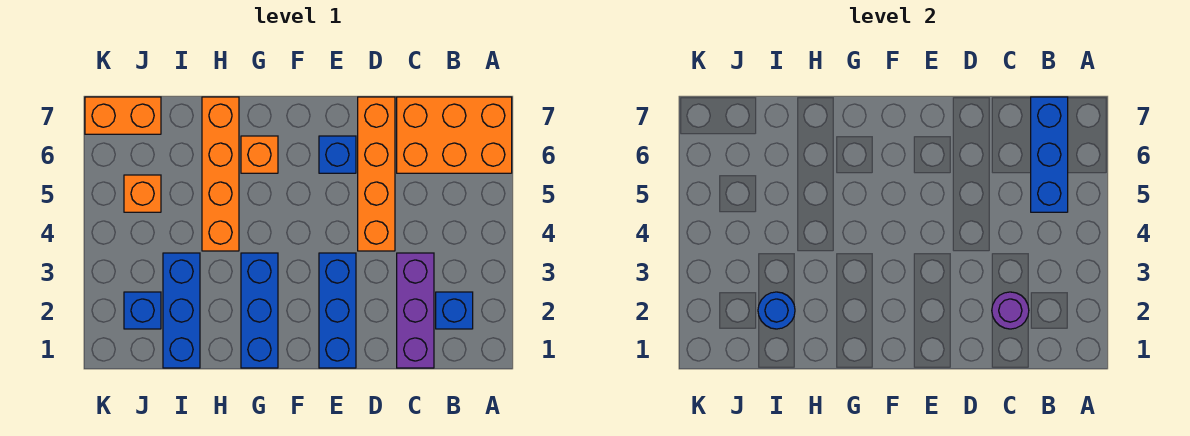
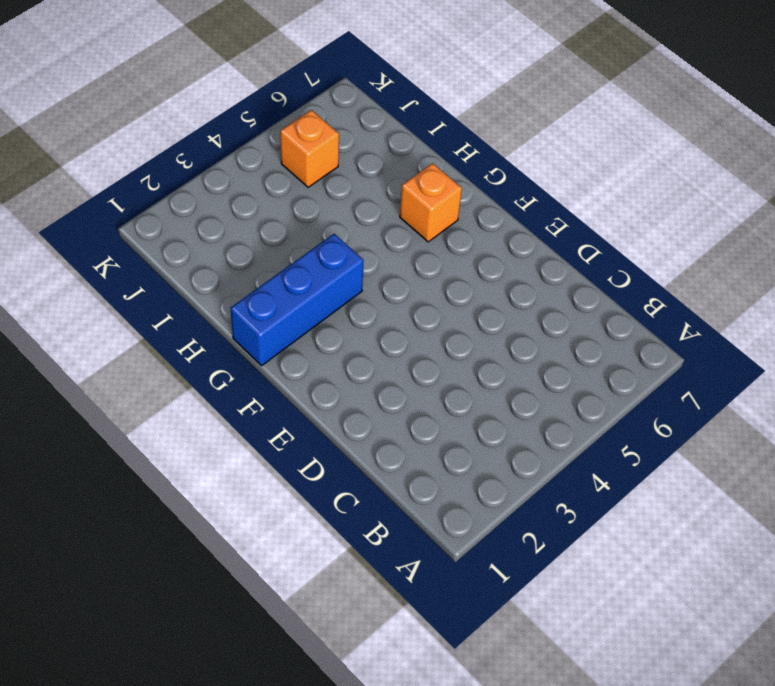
none -> orange brick A6:C7 level 1
none -> blue brick B2 level 1
none -> purple brick C1:C3 level 1

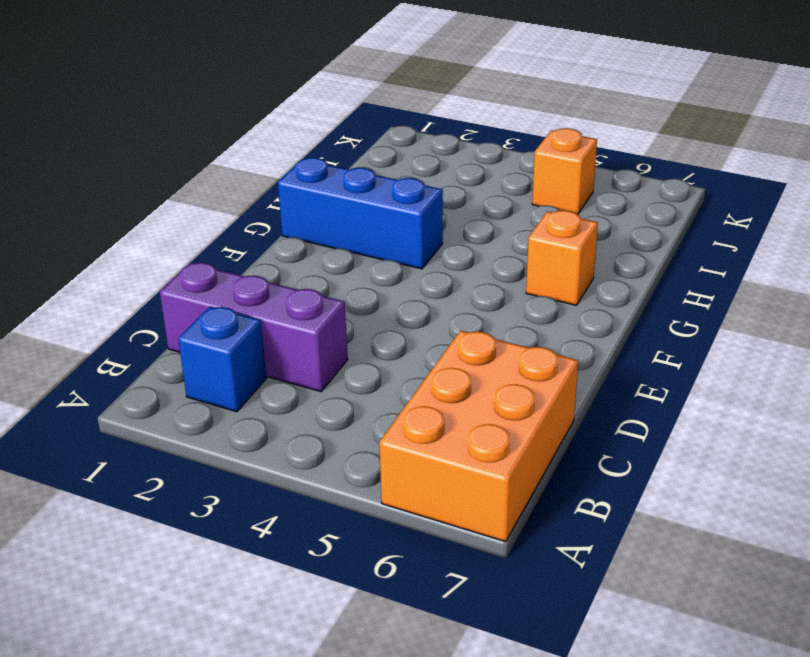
none -> orange brick D4:D7 level 1
none -> blue brick E1:E3 level 1
none -> blue brick E6 level 1

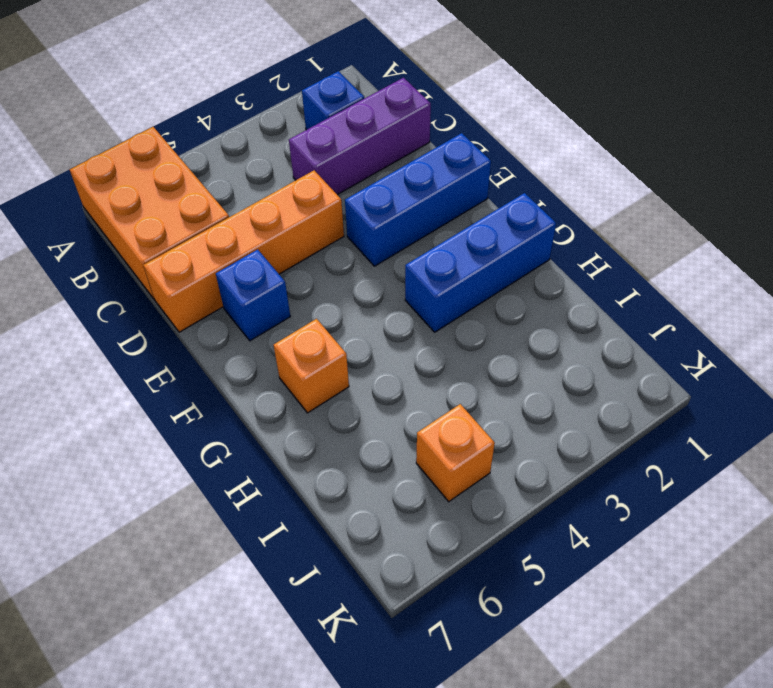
none -> orange brick H4:H7 level 1
none -> blue brick I1:I3 level 1
none -> blue brick J2 level 1

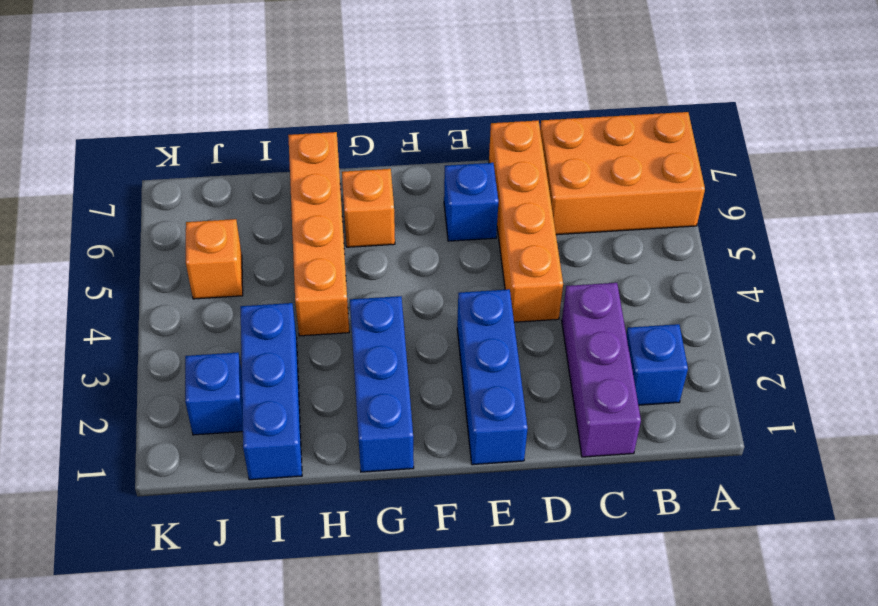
none -> orange brick J7:K7 level 1
none -> blue brick B5:B7 level 2
none -> purple round brick C2 level 2

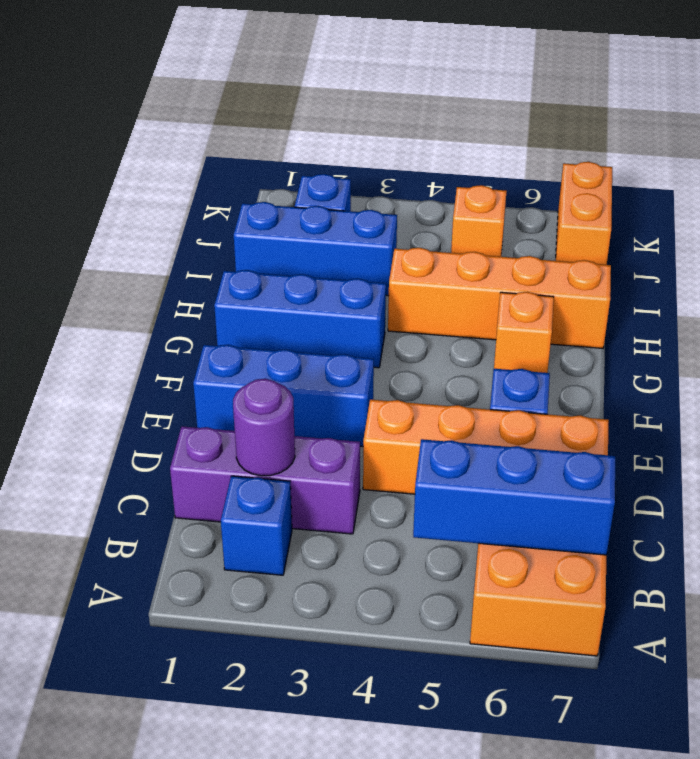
none -> blue round brick I2 level 2

